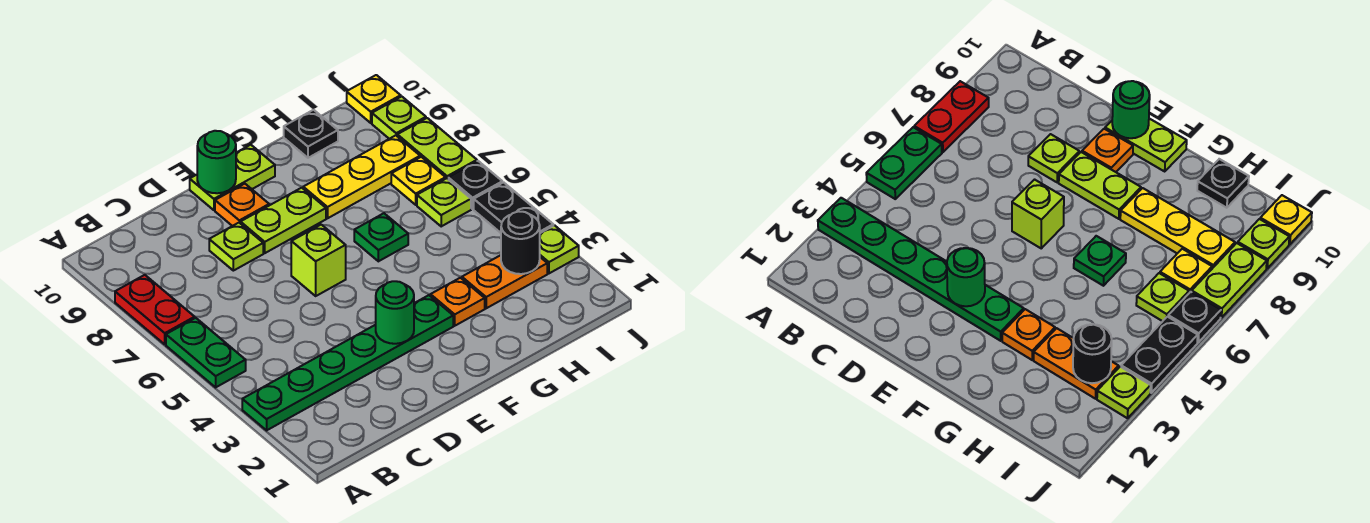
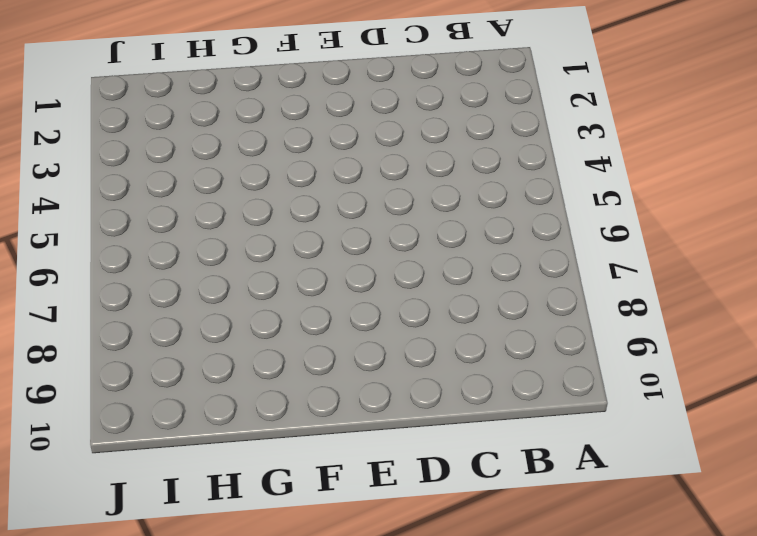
none -> green plate A3:F3 level 1
none -> green plate A5:A6 level 1
none -> red plate A7:A8 level 1

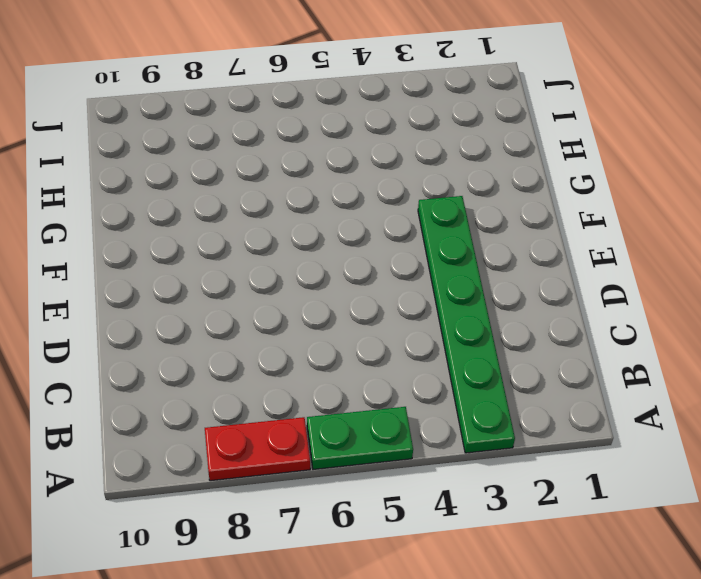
none -> lime plate D8 level 1
none -> lime brick E6 level 1
none -> lime plate E8:F8 level 1

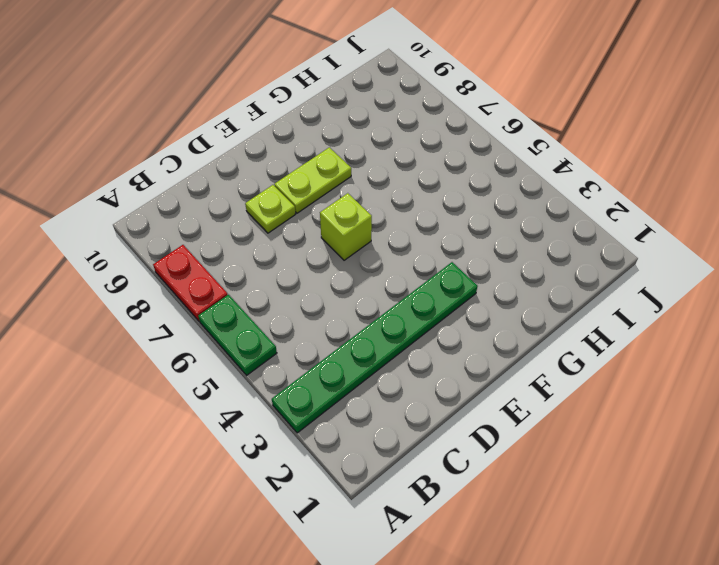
none -> orange plate E9 level 1
none -> lime plate E10:F10 level 1
none -> orange plate G3 level 1

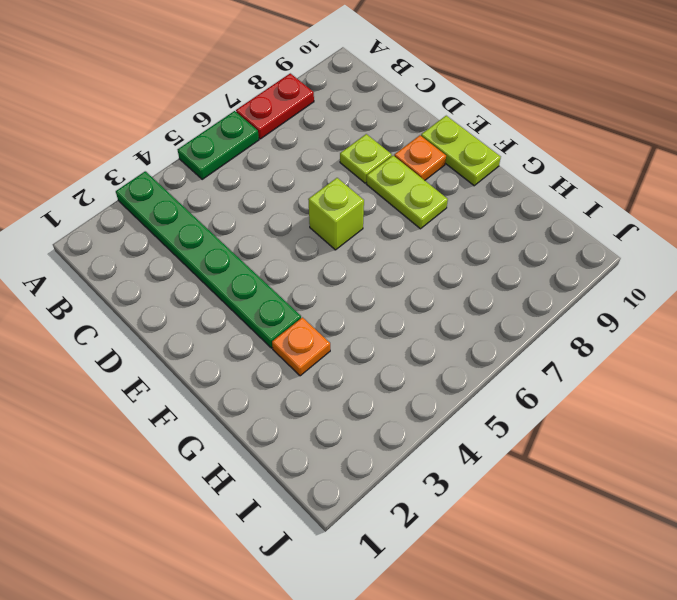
none -> green plate G6 level 1
none -> yellow plate G8:I8 level 1
none -> orange plate H3:I3 level 1

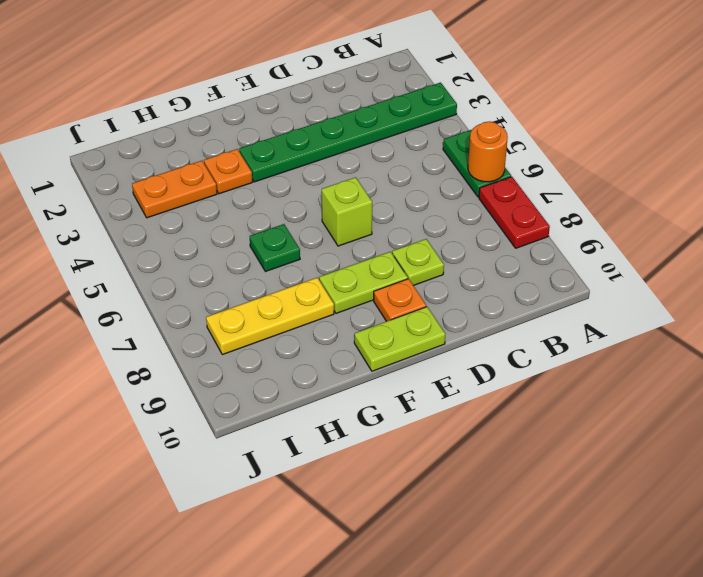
orange round brick A6 level 2 -> none
none -> black plate H10 level 1
none -> lime plate I6 level 1
none -> yellow plate I7 level 1

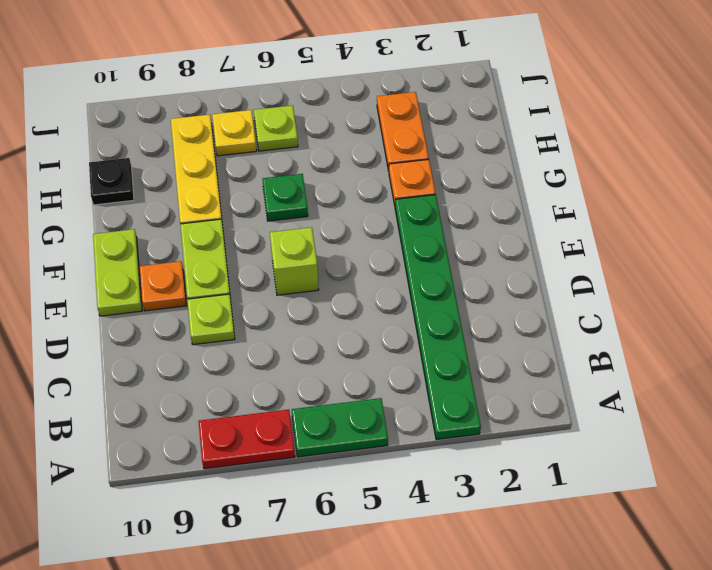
none -> lime plate J3 level 1
none -> black plate J4:J5 level 1
none -> black plate J6 level 1

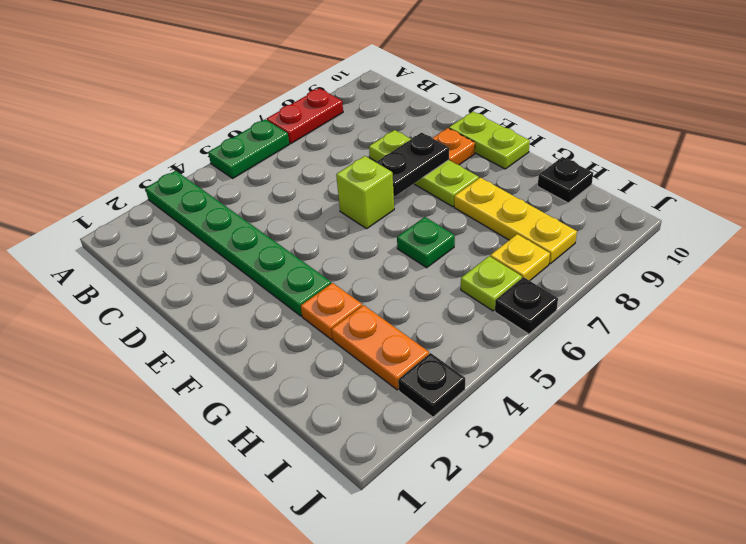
black plate E7:E8 level 2 -> black plate J4:J5 level 1
black plate J3 level 1 -> lime plate J3 level 1
none -> lime plate J7:J8 level 1
none -> lime plate J9 level 1
none -> yellow plate J10 level 1

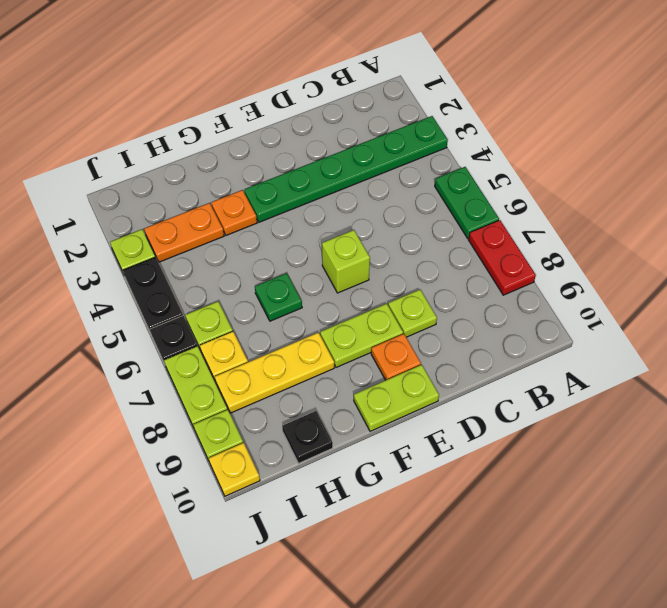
none -> green round brick E3 level 2
none -> green round brick E10 level 2
none -> black round brick I3 level 2

